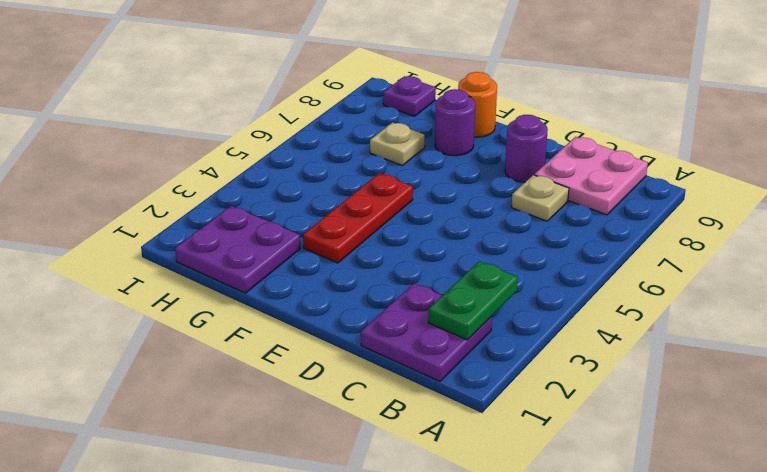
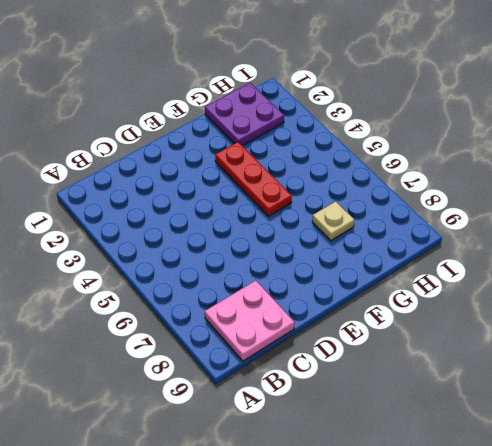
none -> purple plate B1:C2 level 1
none -> tan plate C7 level 1

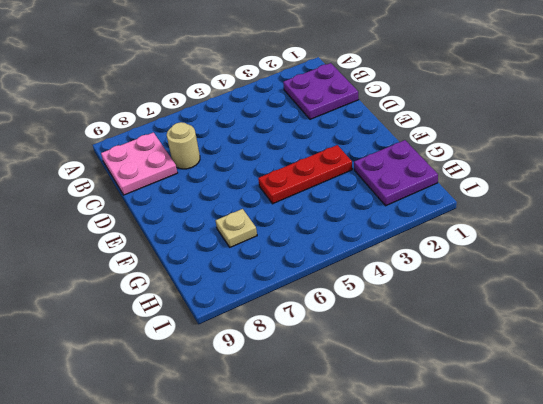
tan round brick C7 level 1 -> tan plate C7 level 1
none -> purple round brick D8 level 1
none -> purple round brick F8 level 1

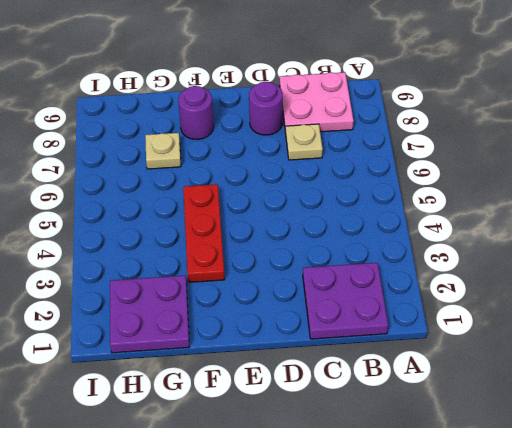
none -> orange round brick F9 level 1
none -> purple plate H9 level 1

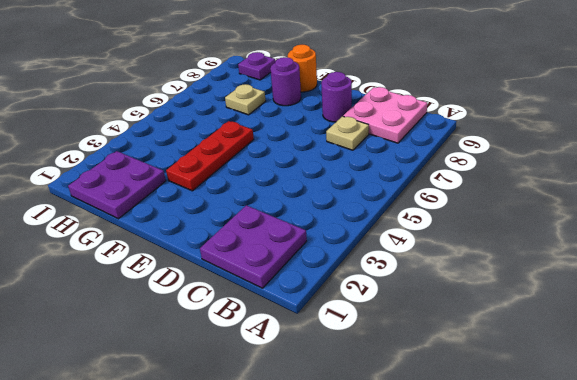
none -> green plate B2:B3 level 2

